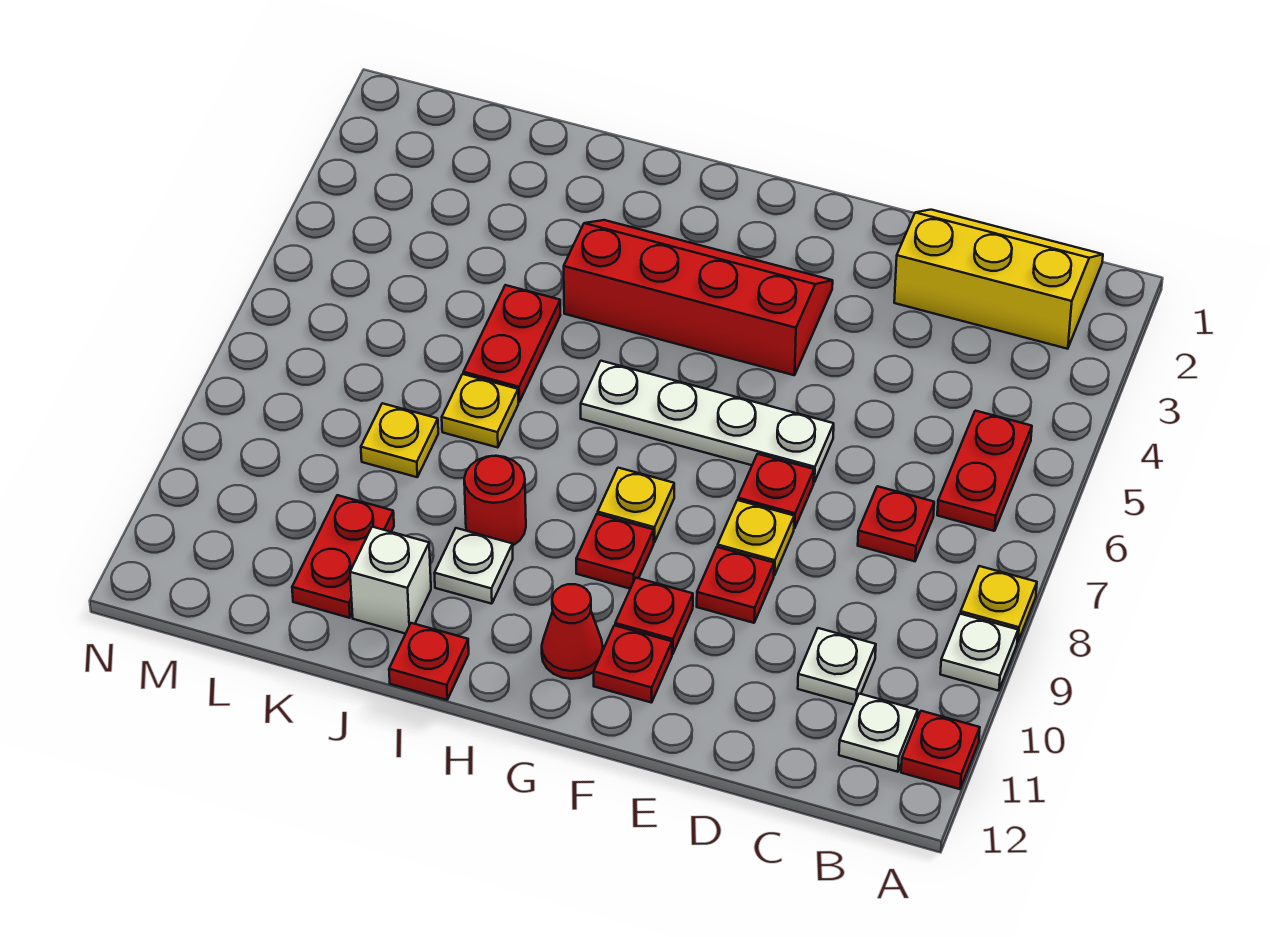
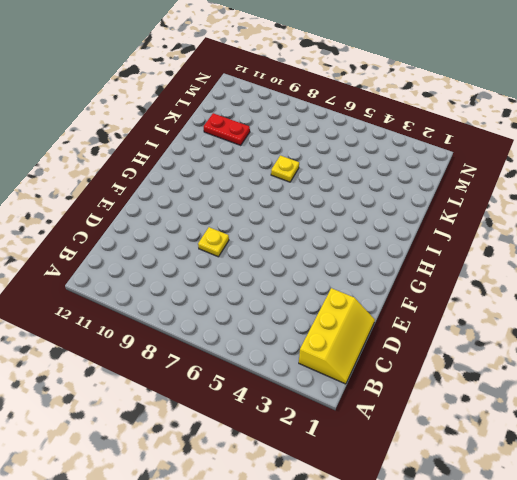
none -> yellow plate A8 level 1
none -> white plate A9 level 1
none -> red plate A11 level 1

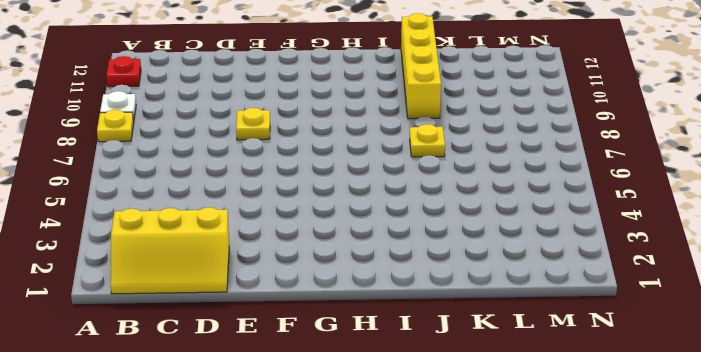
yellow brick J9:J12 level 1 -> white brick J11 level 1
none -> red plate B5:B6 level 1
none -> white plate B11 level 1
none -> red plate C7 level 1

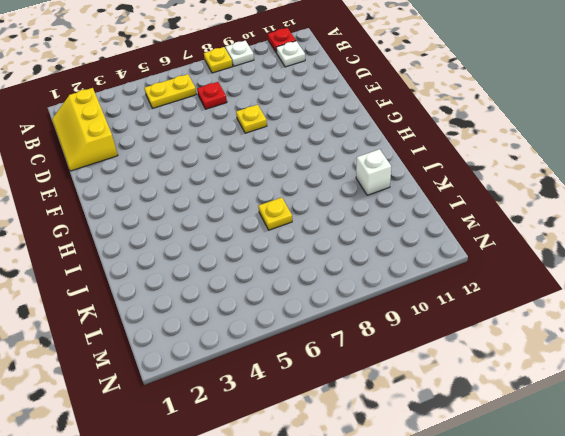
yellow plate B5:B6 level 1 -> red plate B5:B6 level 1
none -> white plate C10 level 1
none -> white plate E6:H6 level 1
none -> red plate E7 level 1

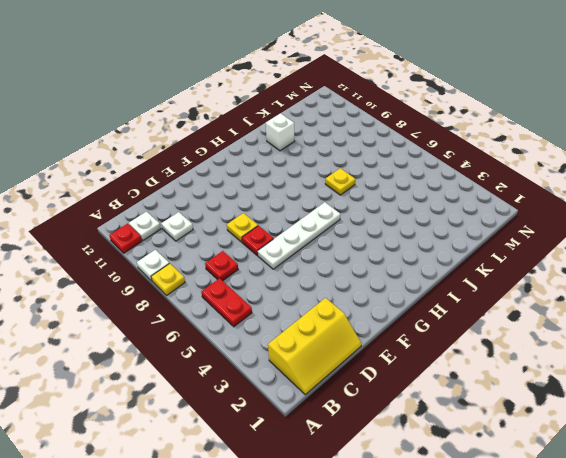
none -> red plate E9 level 1
none -> red slope F3:I4 level 1 top 4
none -> red plate F10 level 1

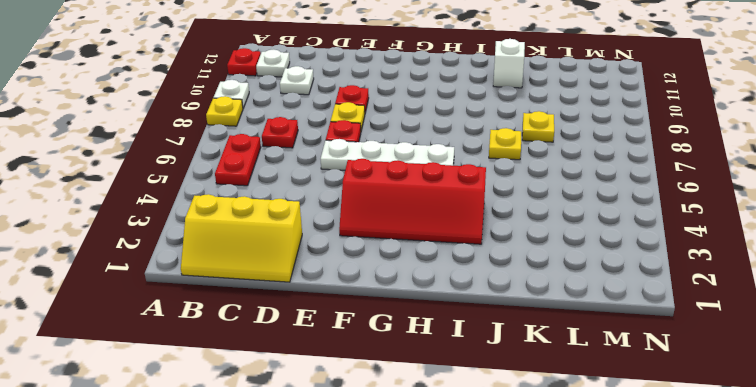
none -> red plate F10 level 1
none -> red plate F11 level 1
none -> yellow plate G8 level 1

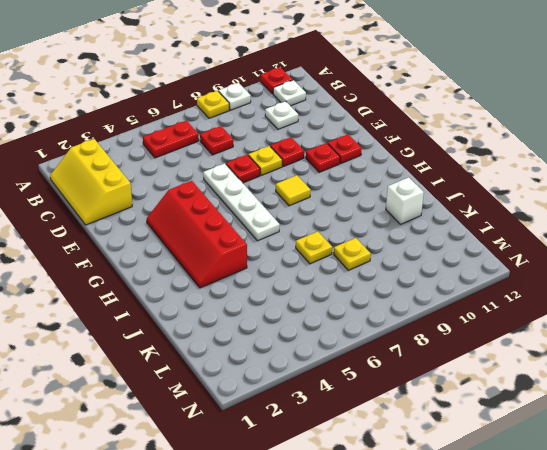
yellow tile G8 level 1 -> yellow plate G8 level 1
none -> red plate G9 level 1
none -> red cone G11 level 1
none -> red round brick I9 level 1

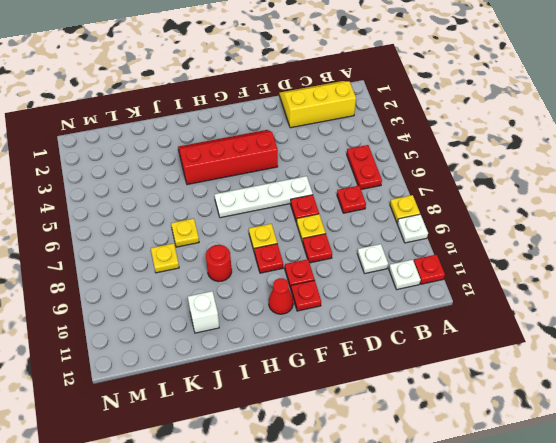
none -> white plate I10 level 1
none -> red plate I12 level 1
none -> red plate J5:J6 level 1

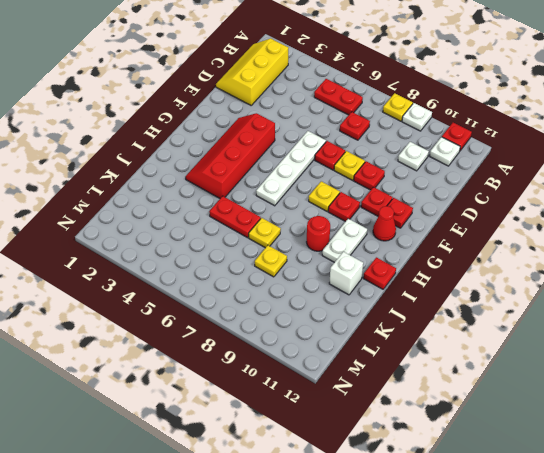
white plate H10:I10 level 1 -> white plate I10 level 1
none -> red plate K10:K11 level 1

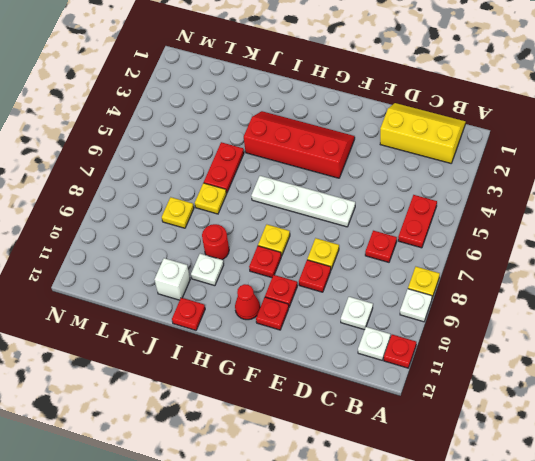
none -> red plate E7 level 1
none -> red plate K10:K11 level 1

